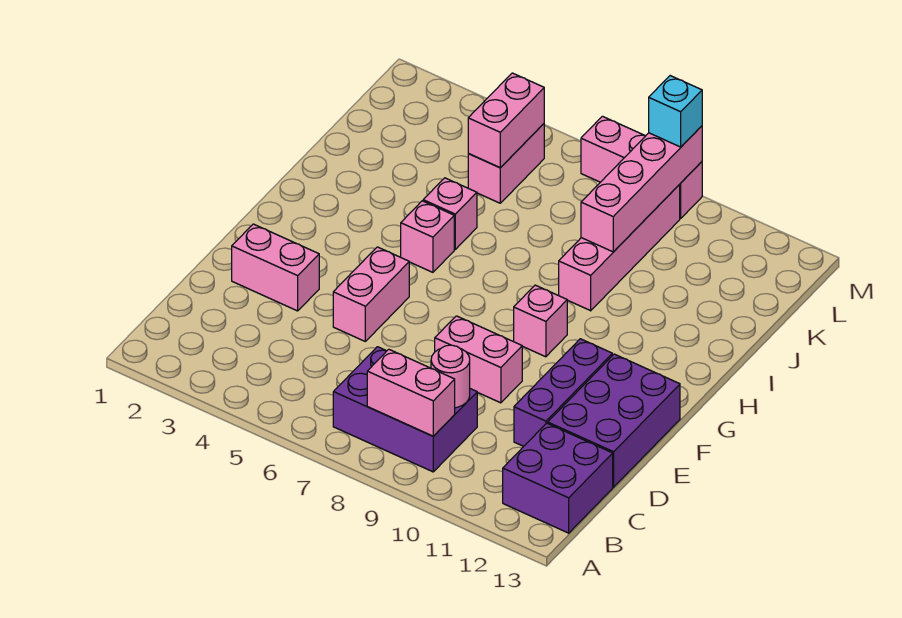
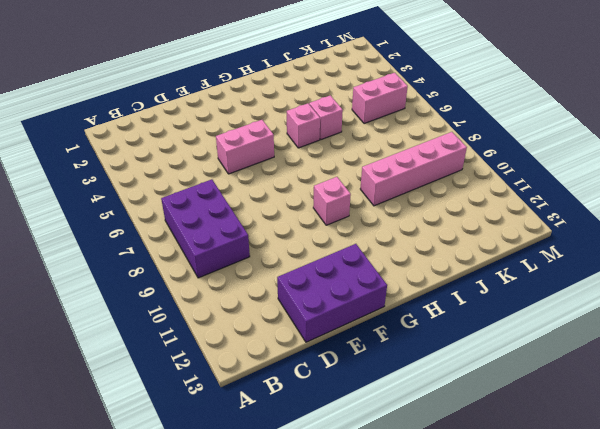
none -> purple brick B12:C13 level 1
none -> purple brick D11:F11 level 1
none -> pink brick E2:E3 level 1

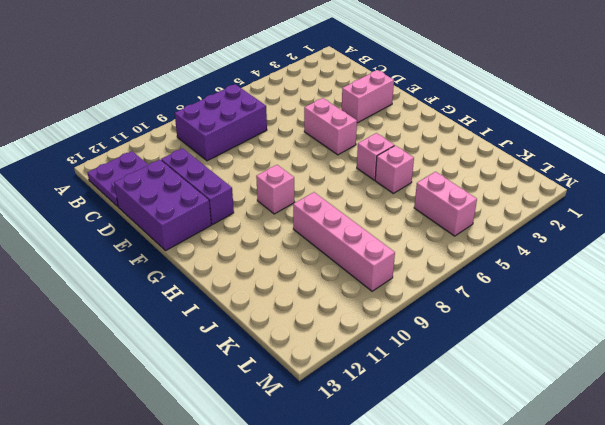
purple plate B12:C13 level 1 -> purple brick B12:C13 level 1
none -> pink brick E8:E9 level 1
none -> pink brick M7:M9 level 1
none -> pink brick B8:B9 level 2

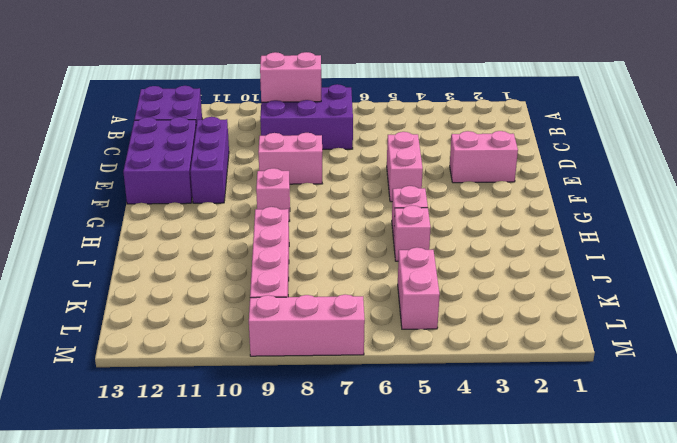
none -> pink round brick C9 level 2
none -> pink brick J9:M9 level 2
none -> pink brick K5:L5 level 2

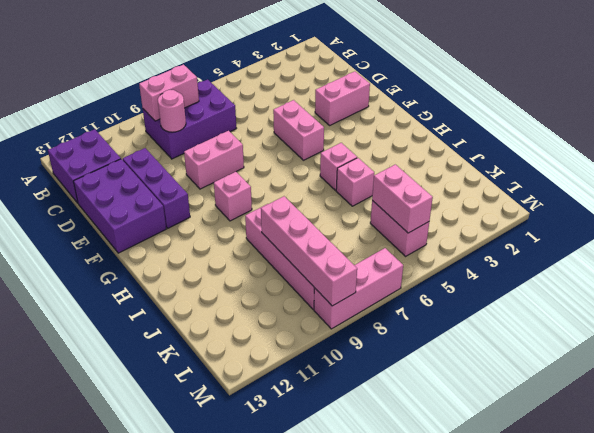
none -> cyan brick M9 level 3

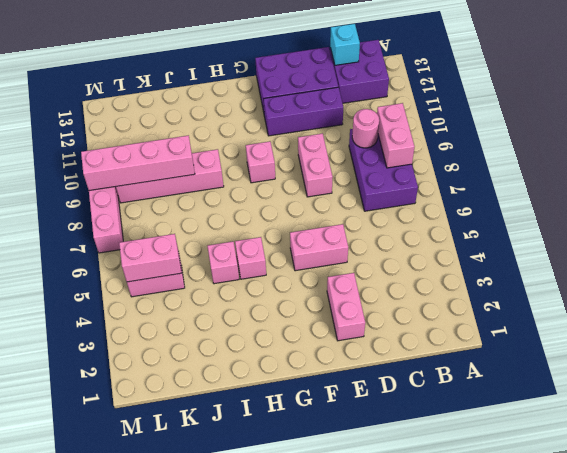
cyan brick C13 level 2 -> cyan brick M9 level 3

